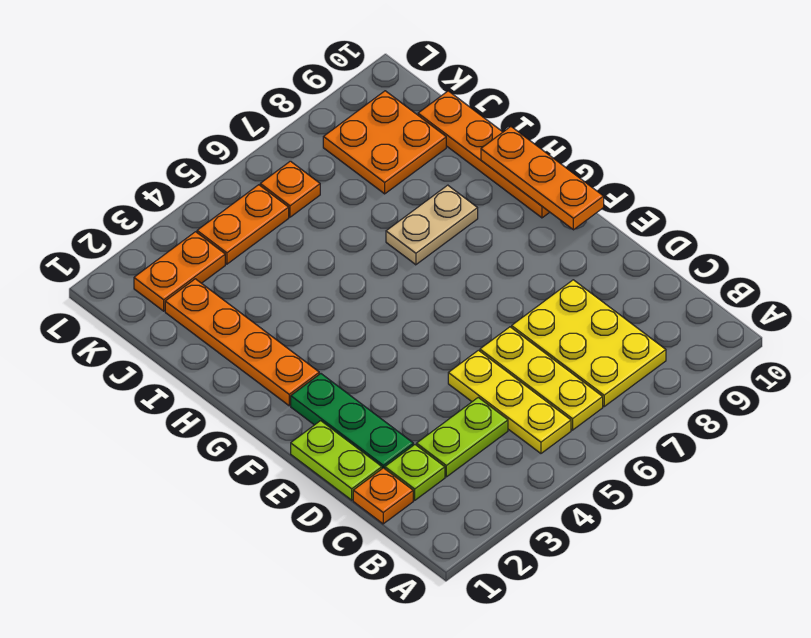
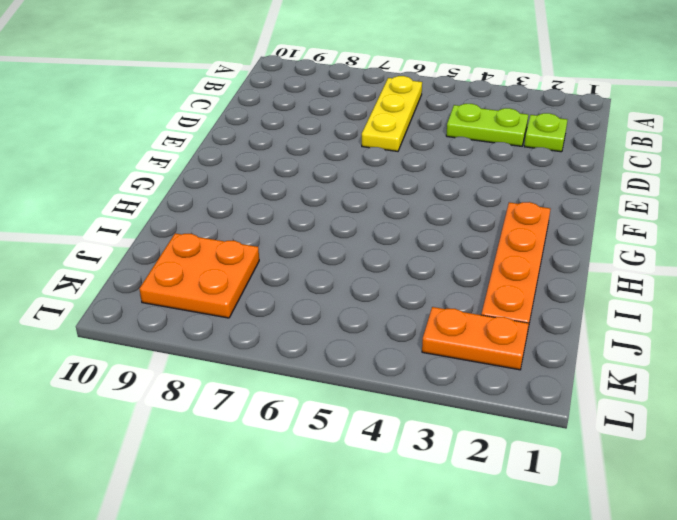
none -> yellow plate B5:D5 level 1
none -> yellow plate B7:D8 level 1
none -> orange plate C1 level 1

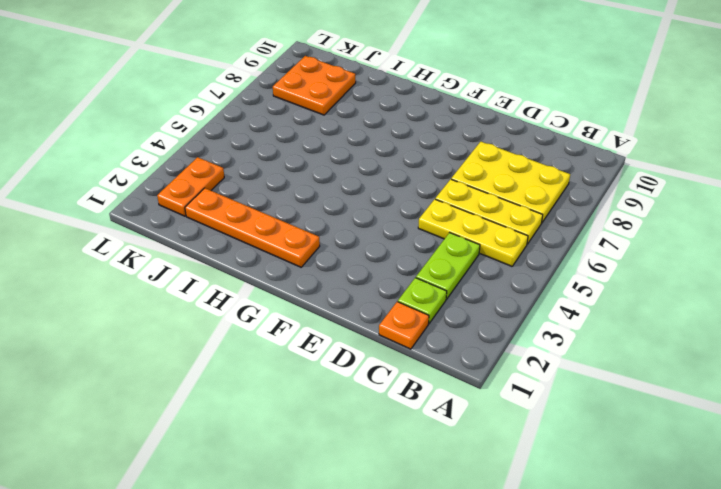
none -> lime plate D1:E1 level 1
none -> green plate D2:F2 level 1
none -> orange plate G10:J10 level 1

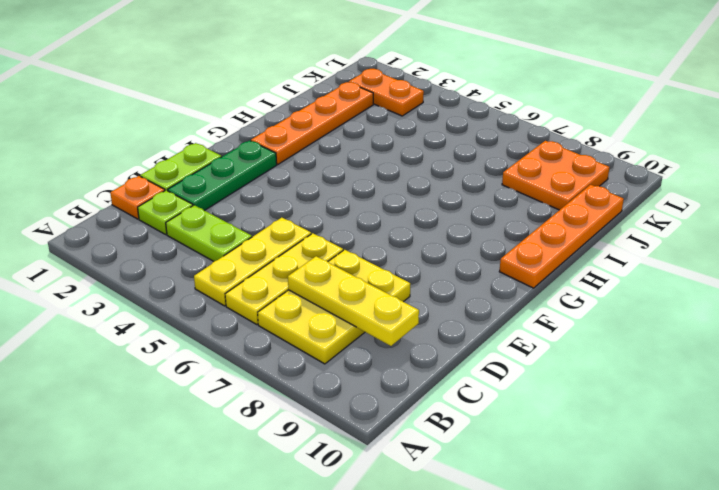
yellow plate C7:C9 level 2 -> none
none -> tan plate H7:H8 level 1
none -> orange plate K4:K5 level 1
none -> orange plate K6 level 1

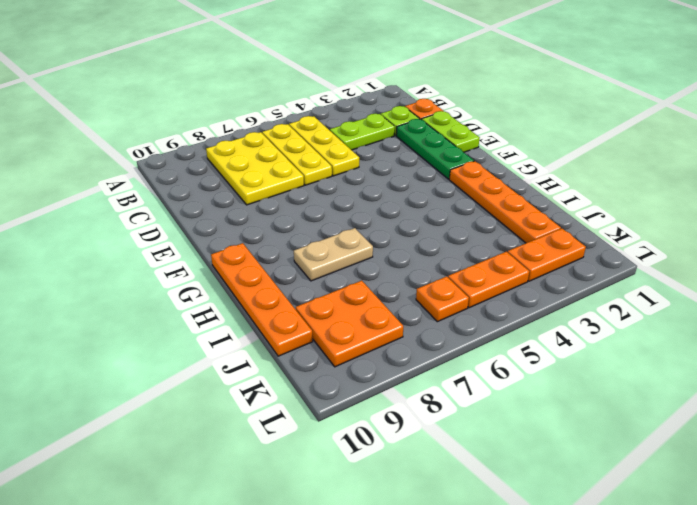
none -> orange plate F10:H10 level 2

